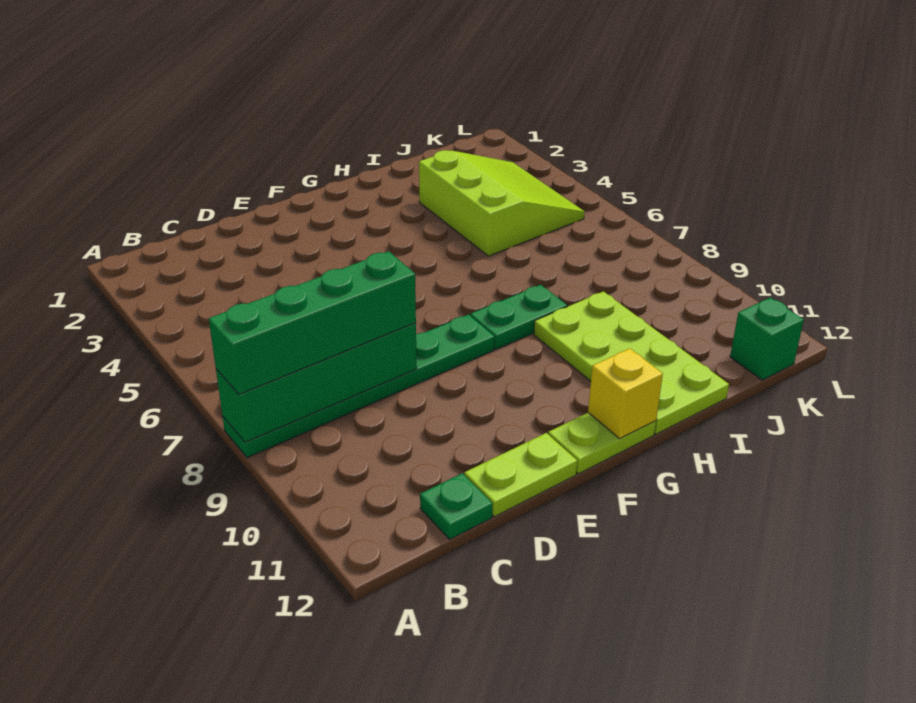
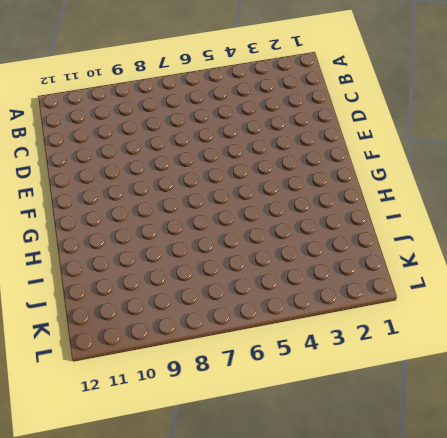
none -> green plate A8:F8 level 1
none -> green plate C12 level 1

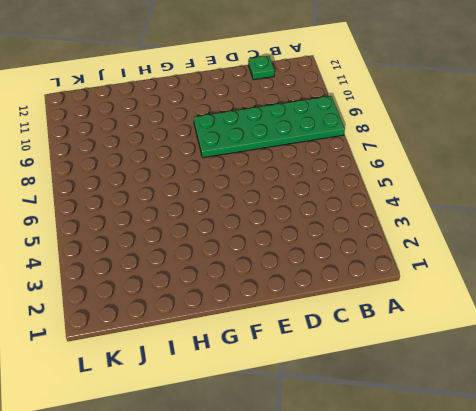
green plate A8:F9 level 1 -> green plate A8:F8 level 1
none -> lime plate D12:E12 level 1
none -> lime plate F12:G12 level 1

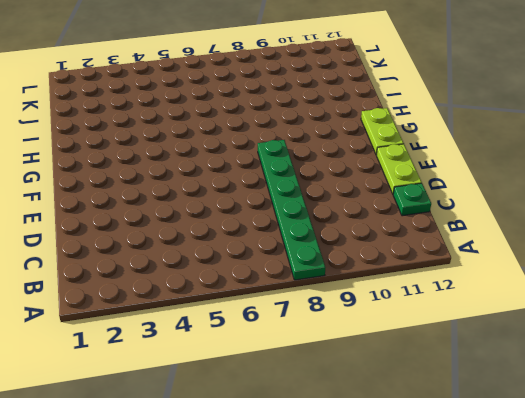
none -> green plate G8:H8 level 1
none -> lime plate H9:I12 level 1

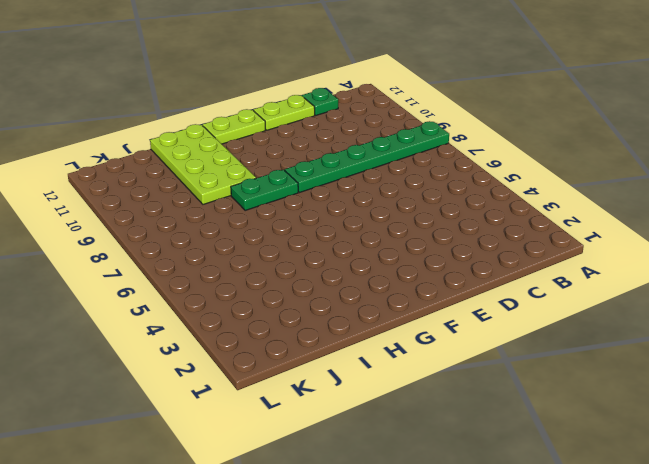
none -> lime slope I3:K5 level 1 top I
none -> green brick K12 level 1

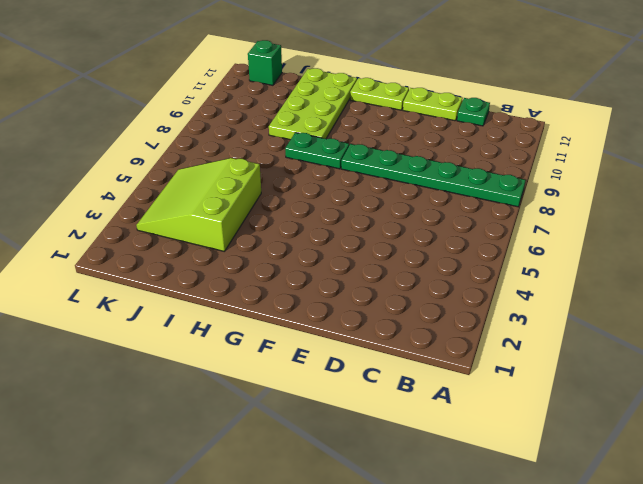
none -> green brick A8:D8 level 2
none -> yellow brick G12 level 2

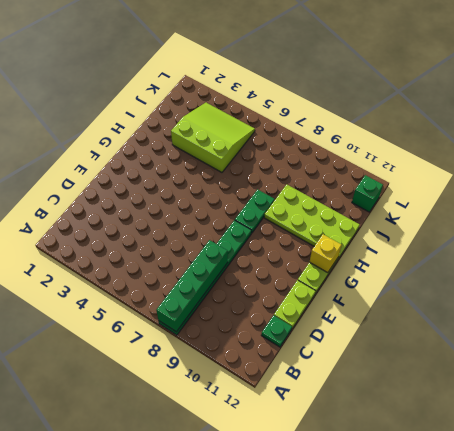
none -> green brick A8:D8 level 3

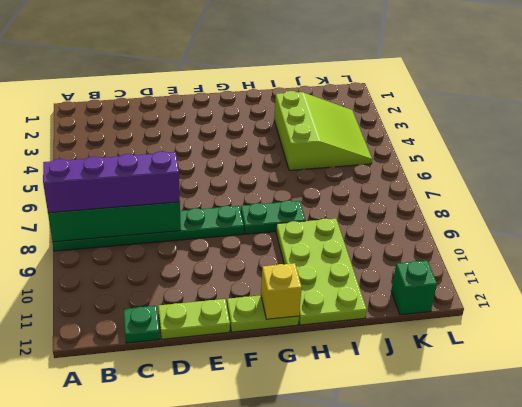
purple brick A8:D8 level 3 -> green brick A8:D8 level 3

